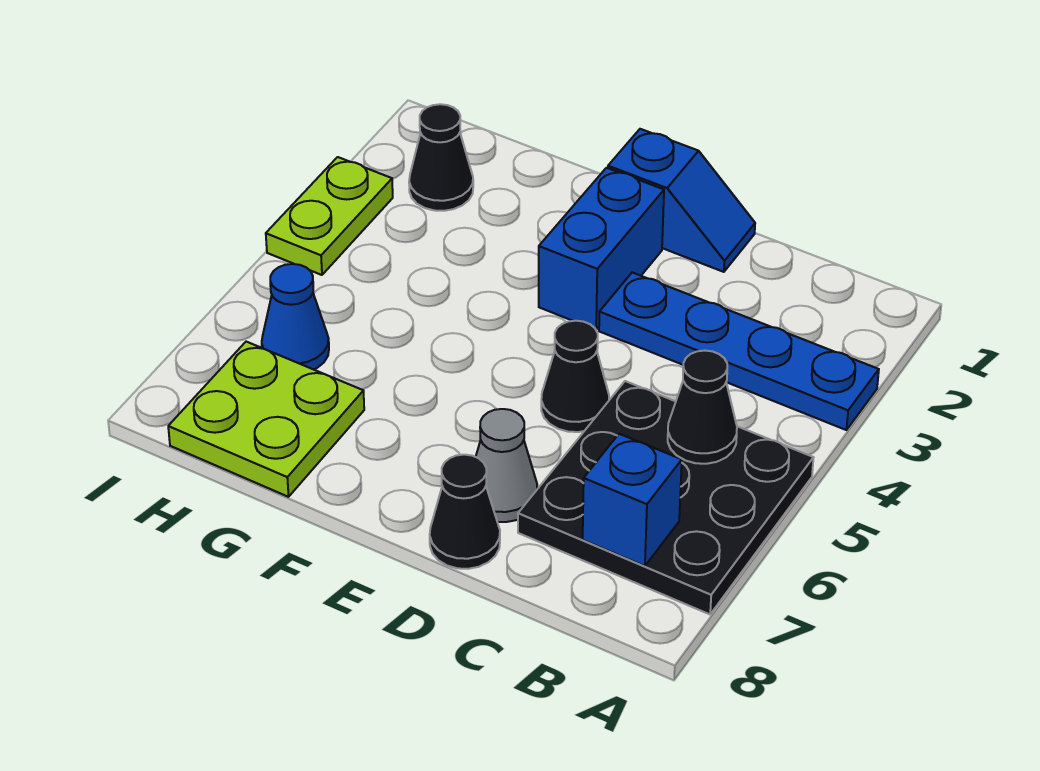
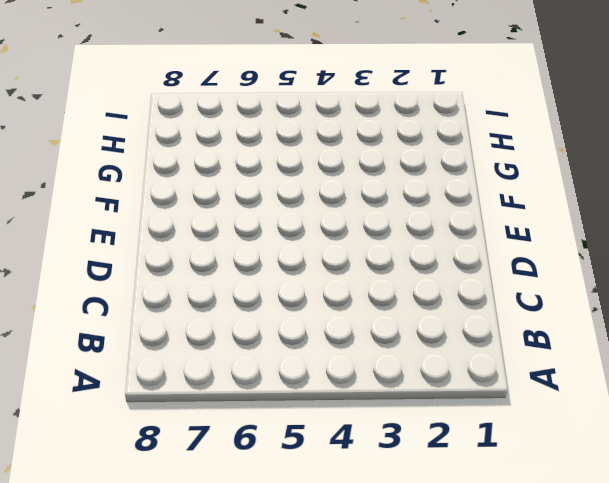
none -> blue plate A3:D3 level 1
none -> black plate A5:C7 level 1
none -> blue slope D1:E1 level 1 top E

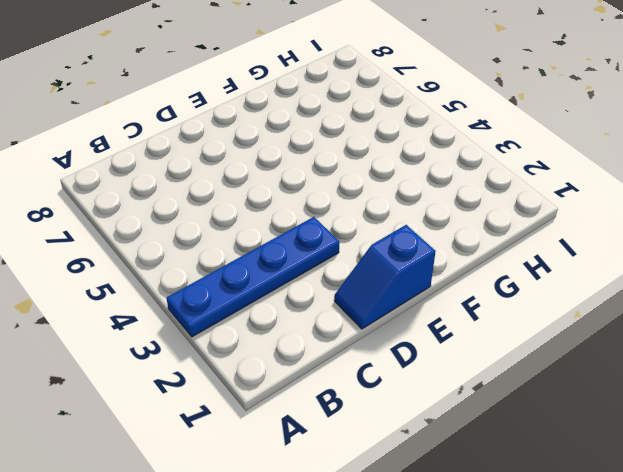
none -> black plate A5:C7 level 1
none -> black cone D5 level 1
none -> grey cone D7 level 1

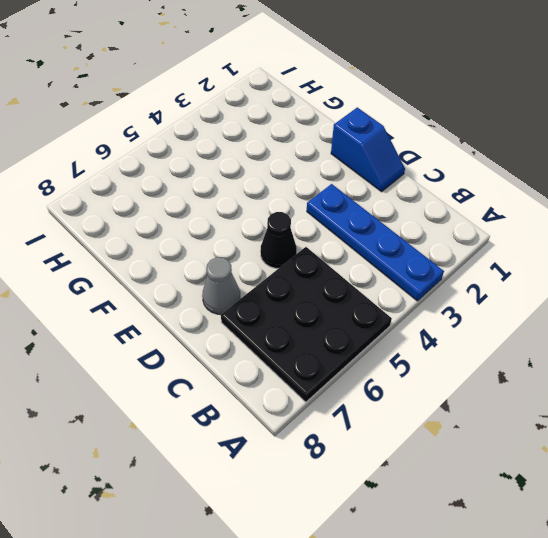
none -> black cone D8 level 1
none -> blue brick E2:E3 level 1
none -> lime plate G7:H8 level 1

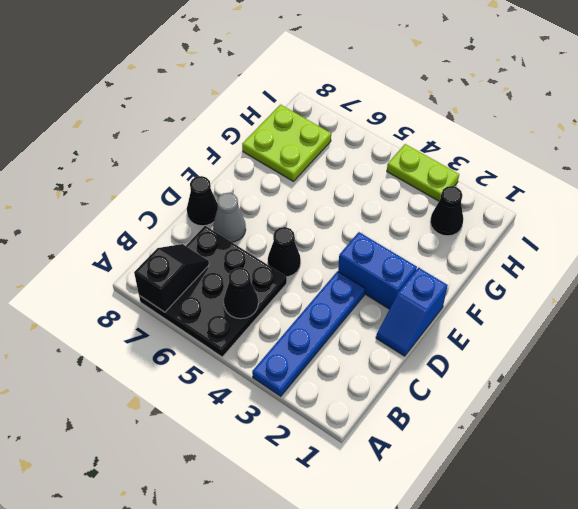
black slope A7:B7 level 2 top A -> blue brick B7 level 2
none -> blue cone H6 level 1

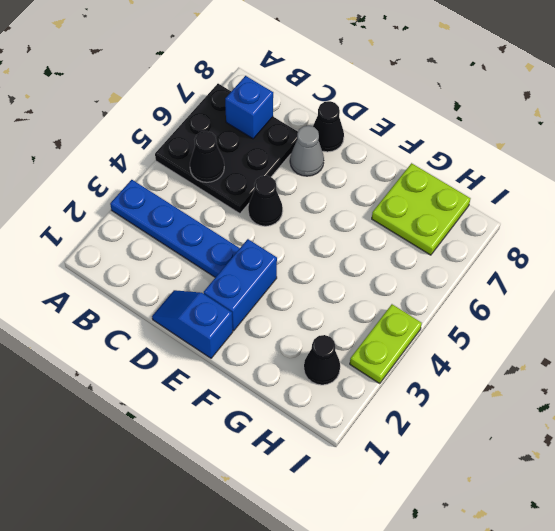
none -> blue cone H6 level 1

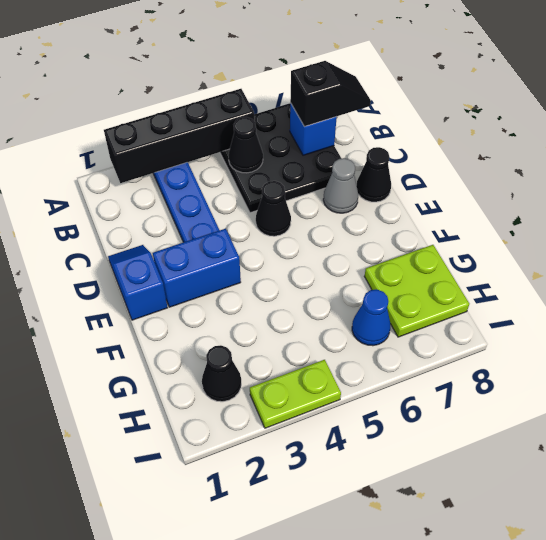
black brick A2:A5 level 2 -> none
black slope B7:B8 level 3 top 7 -> none

